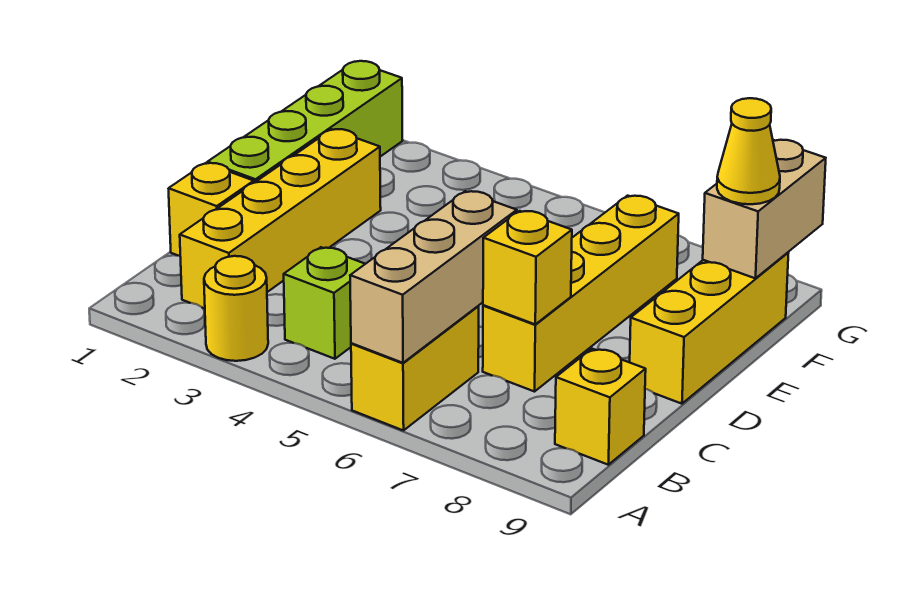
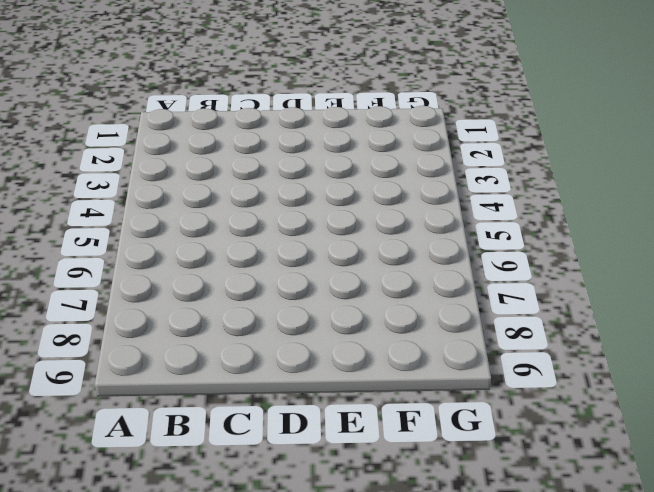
none -> yellow round brick A3 level 1
none -> yellow brick A6:B6 level 1
none -> yellow brick B2:E2 level 1

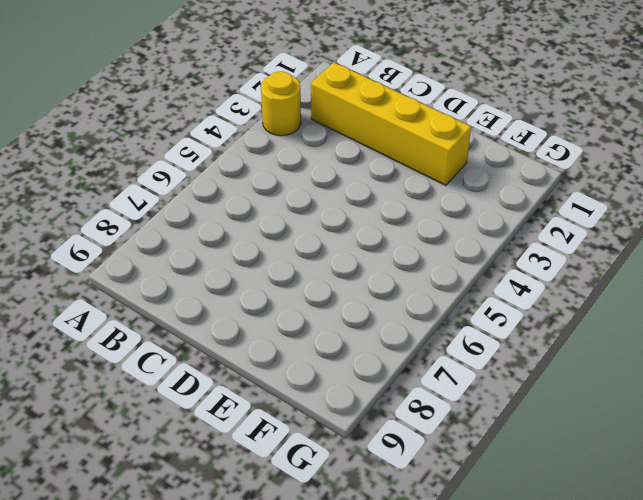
none -> yellow brick A6:B6 level 1
none -> lime brick B4 level 1
none -> yellow brick B9 level 1

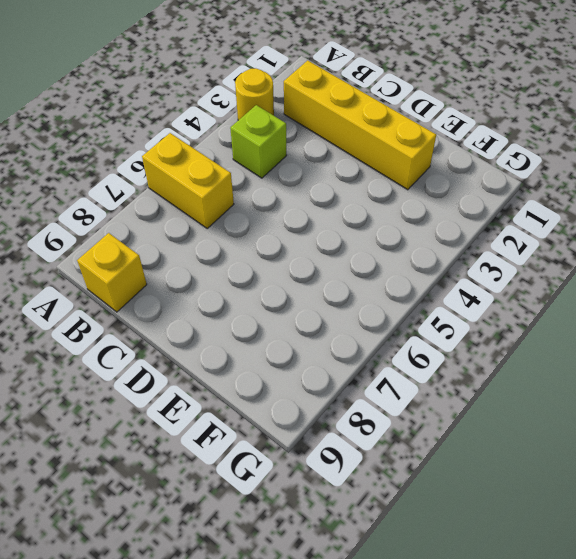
none -> yellow brick C1 level 1
none -> yellow brick C7:F7 level 1
none -> lime brick D1:G1 level 1

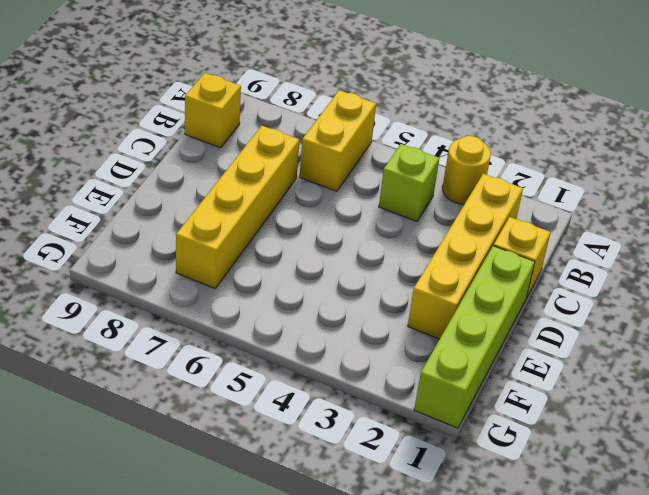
none -> yellow brick D9:F9 level 1
none -> tan brick A6:C6 level 2
none -> yellow brick C7 level 2

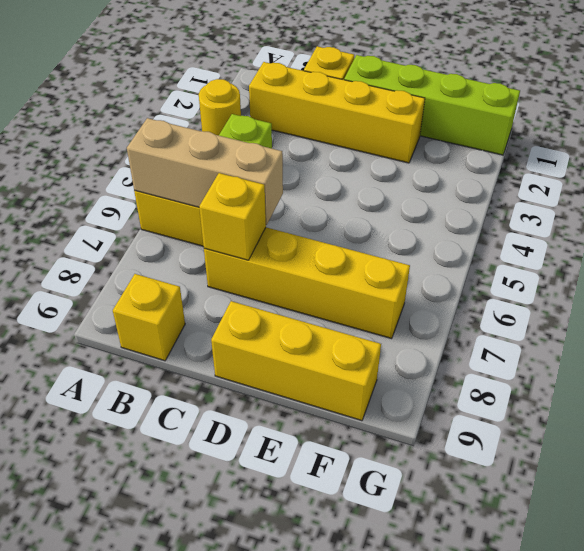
none -> tan brick F9:G9 level 2
none -> yellow cone F9 level 3

